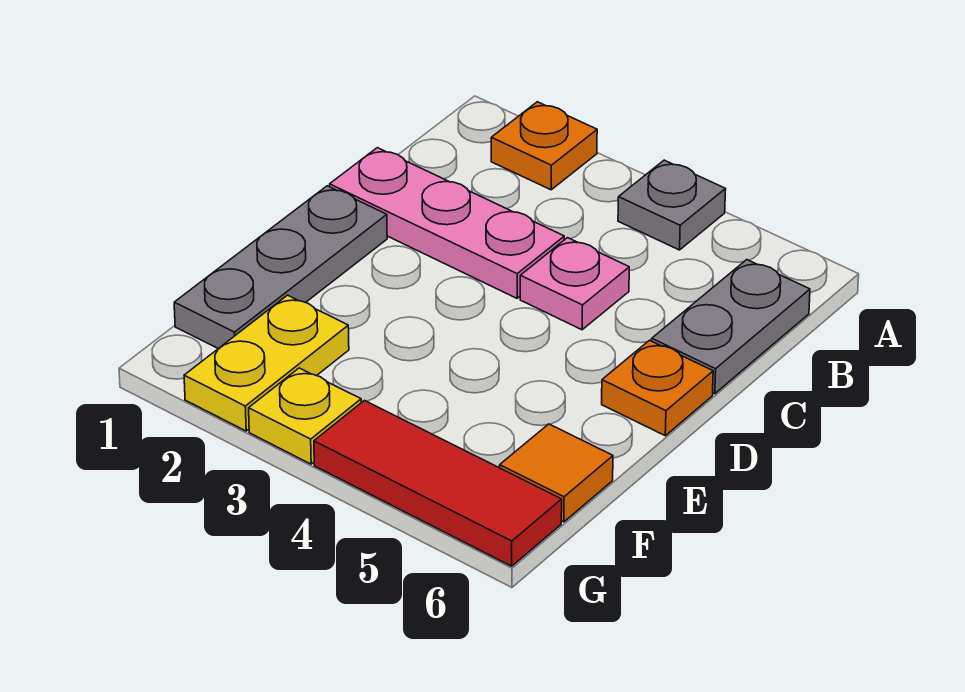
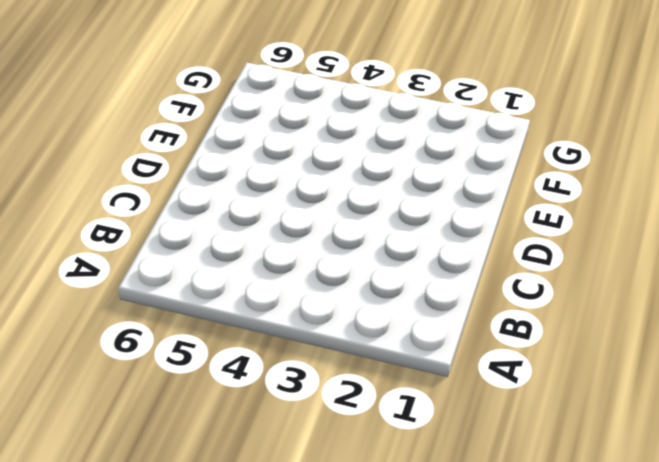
none -> orange plate A2 level 1
none -> grey plate A4 level 1

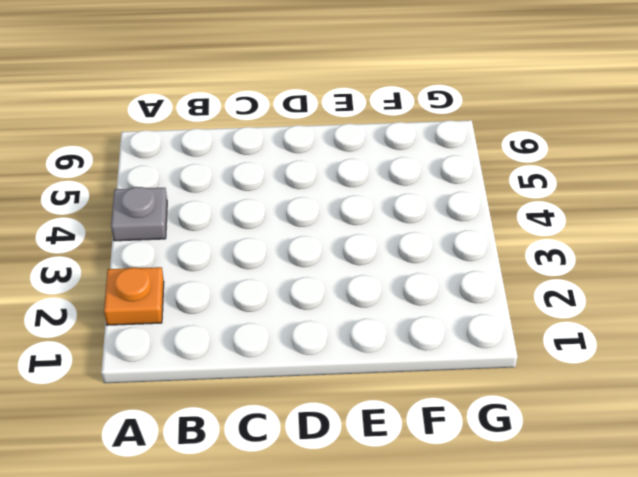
none -> grey plate B6:C6 level 1
none -> pink plate C1:C3 level 1

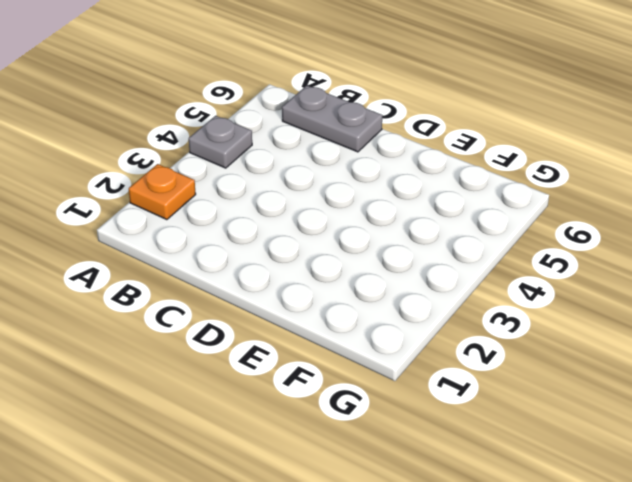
none -> pink plate C1:C3 level 1
none -> pink plate C4 level 1

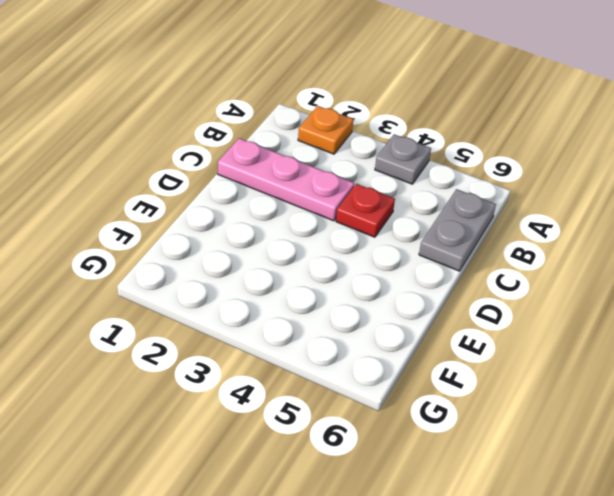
red plate C4 level 1 -> pink plate C4 level 1
none -> grey plate D1:F1 level 1
none -> orange plate D6 level 1

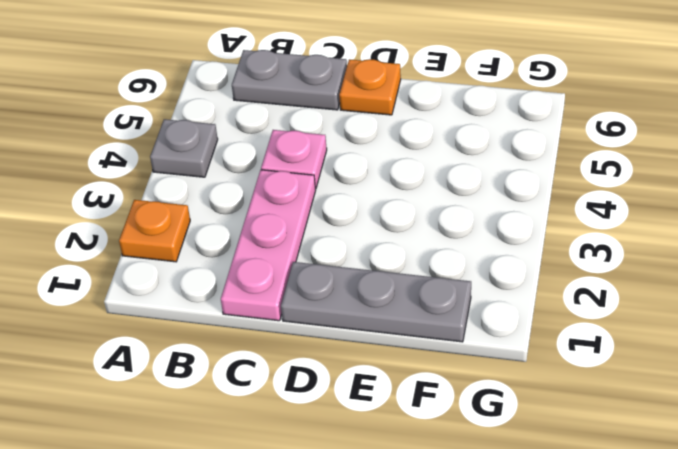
none -> yellow plate F2:G2 level 1
none -> orange tile F6 level 1

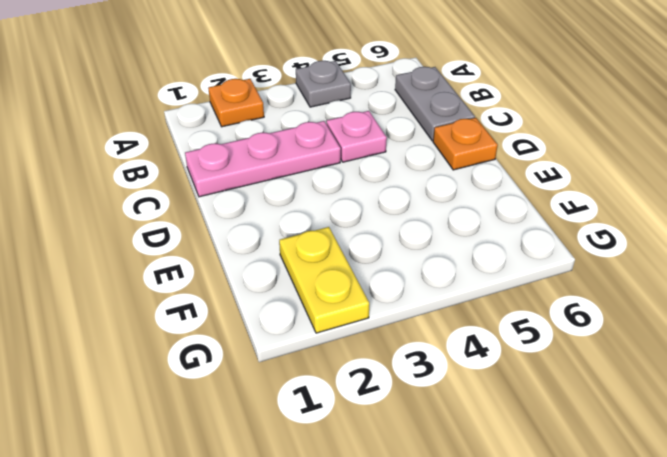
none -> grey plate D1:F1 level 1
none -> orange tile F6 level 1

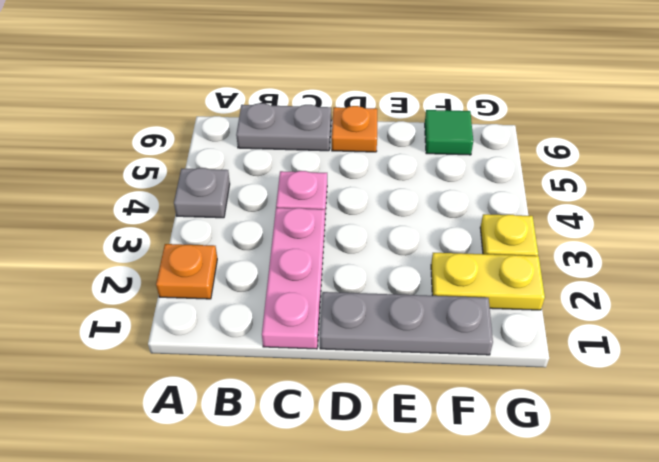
green tile F6 level 1 -> orange tile F6 level 1
none -> red tile G4:G6 level 1

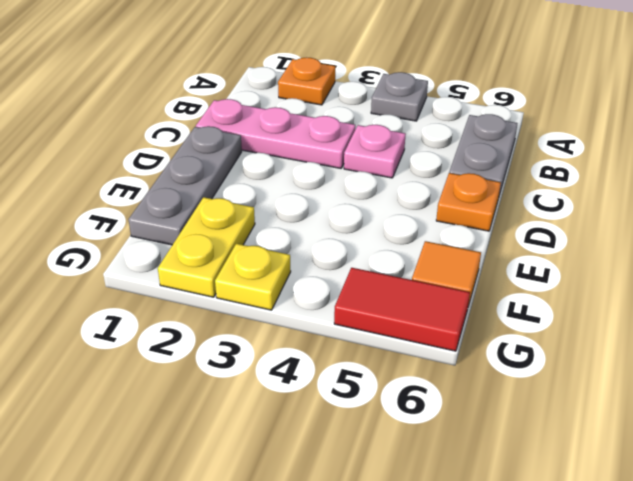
red tile G5:G6 level 1 -> red tile G4:G6 level 1

